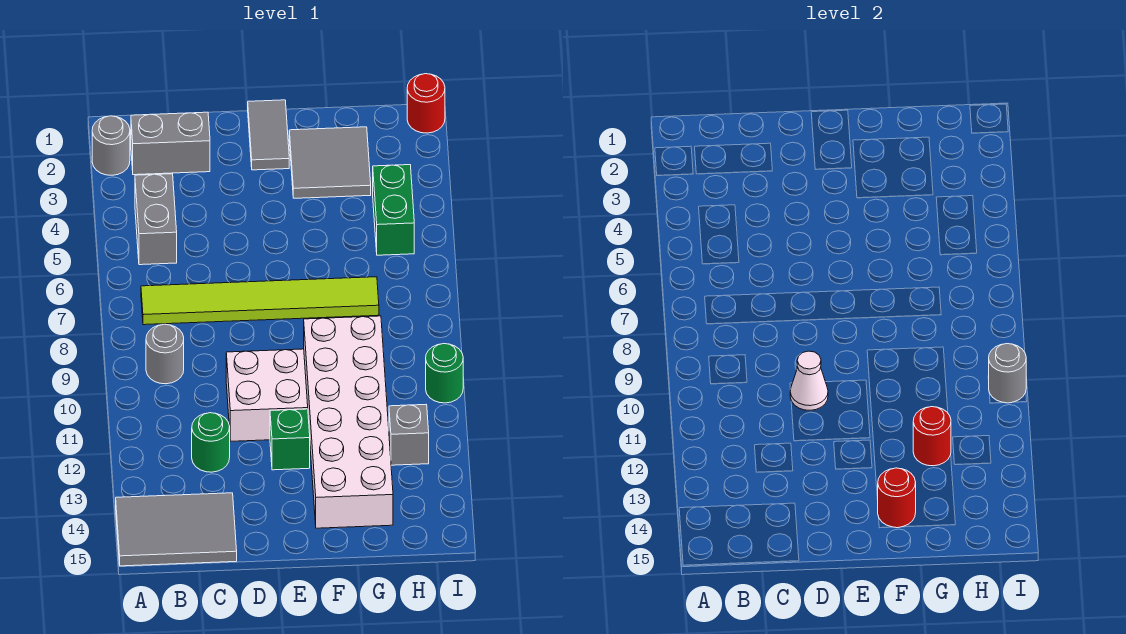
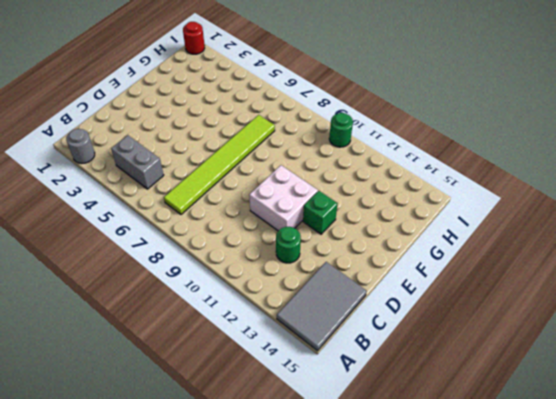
none -> grey brick B2:C2 level 1
none -> grey round brick B9 level 1
none -> grey tile E1:E2 level 1

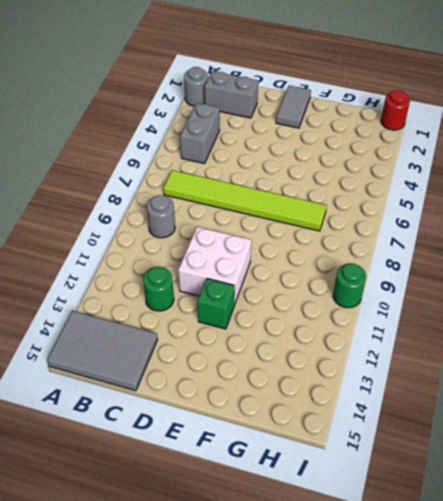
none -> grey tile F2:G3 level 1
none -> white brick F9:G14 level 1
none -> green brick H4:H5 level 1

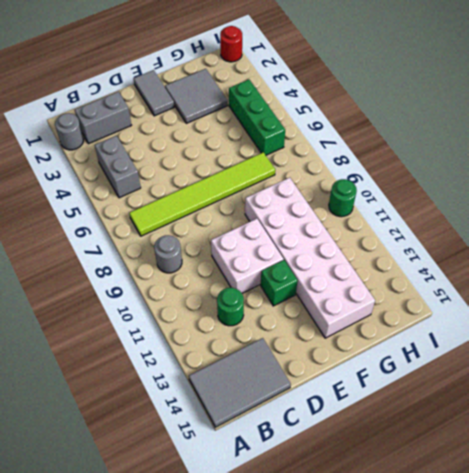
green brick H4:H6 level 1 -> green brick H4:H5 level 1
none -> grey brick H12 level 1
none -> white cone D10 level 2
none -> red round brick F14 level 2

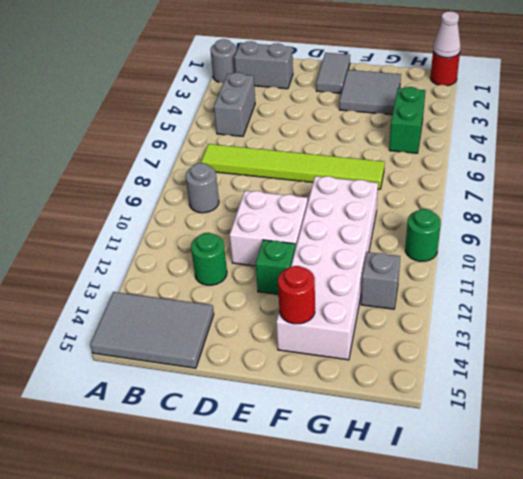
white cone I1 level 2 -> white cone D10 level 2
none -> red round brick G12 level 2
none -> grey round brick I10 level 2

